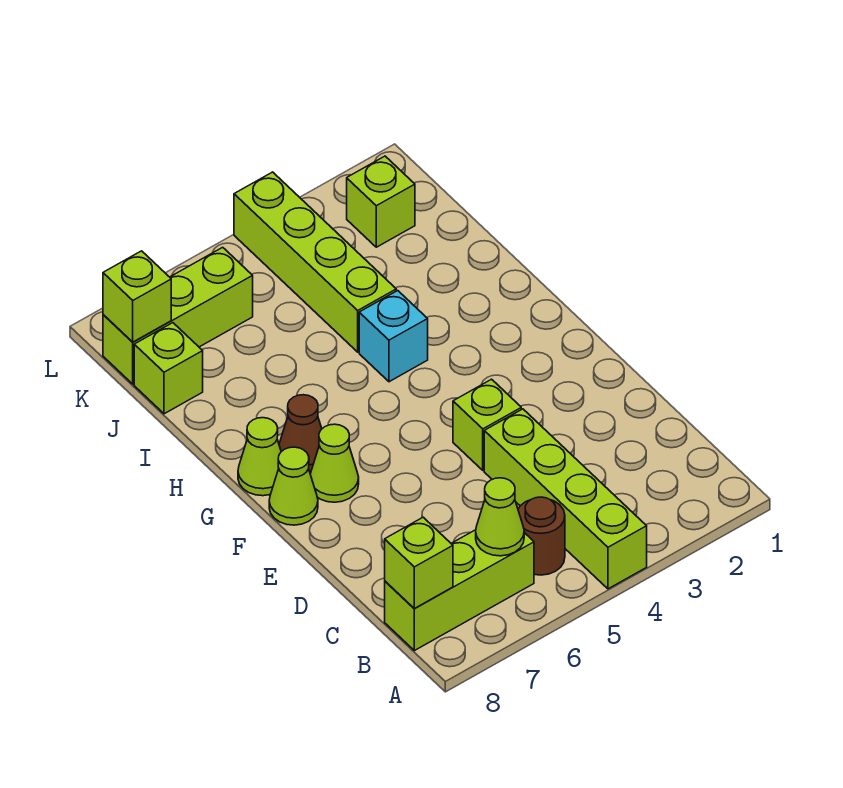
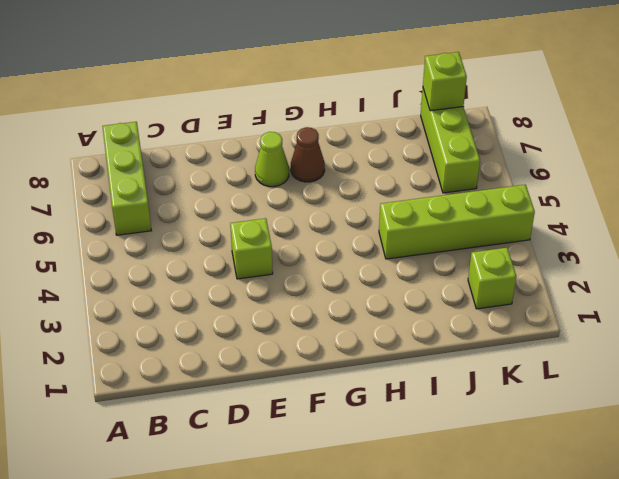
none -> lime brick A4:D4 level 1
none -> brown round brick B5 level 1
none -> lime cone F8 level 1

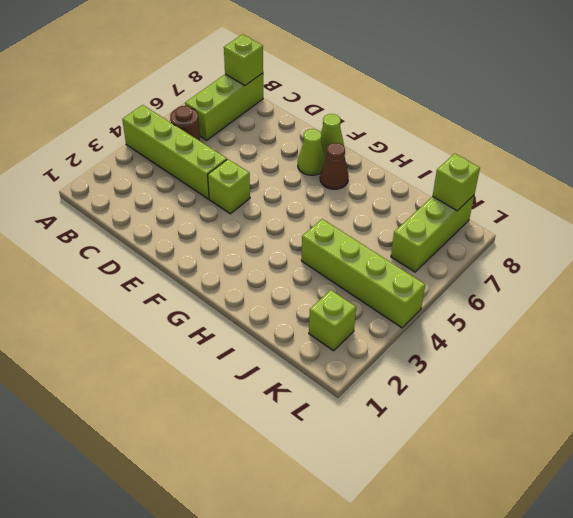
none -> lime cone G8 level 1
none -> cyan brick H4 level 1
none -> lime brick J8 level 1

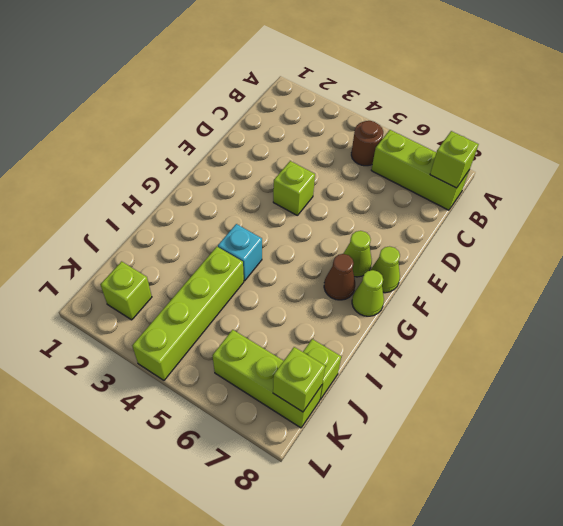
none -> lime brick A4:D4 level 1
none -> lime cone B6 level 2

